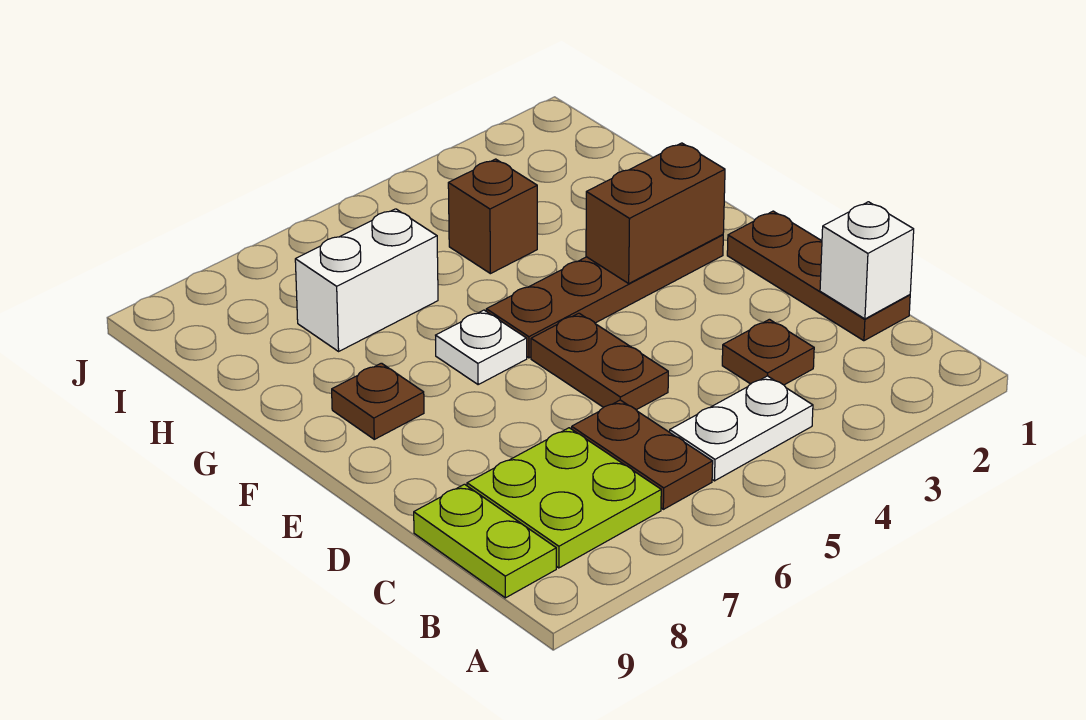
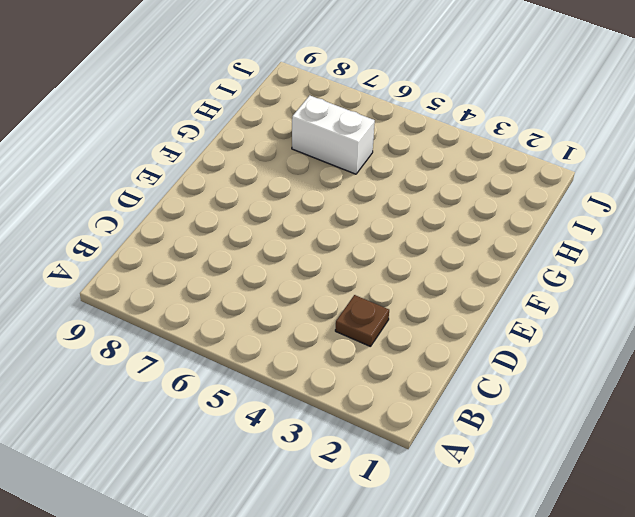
none -> white plate B4:B5 level 1
none -> brown plate B6:C6 level 1
none -> lime plate B7:C8 level 1

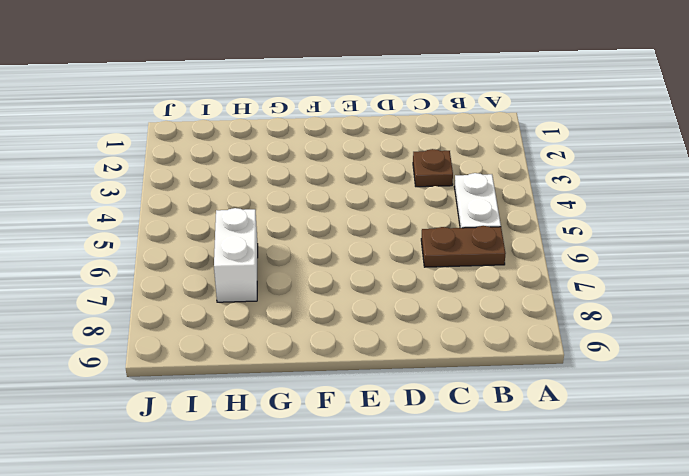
none -> lime plate B7:C8 level 1
none -> lime plate B9:C9 level 1
none -> brown plate C1:E1 level 1

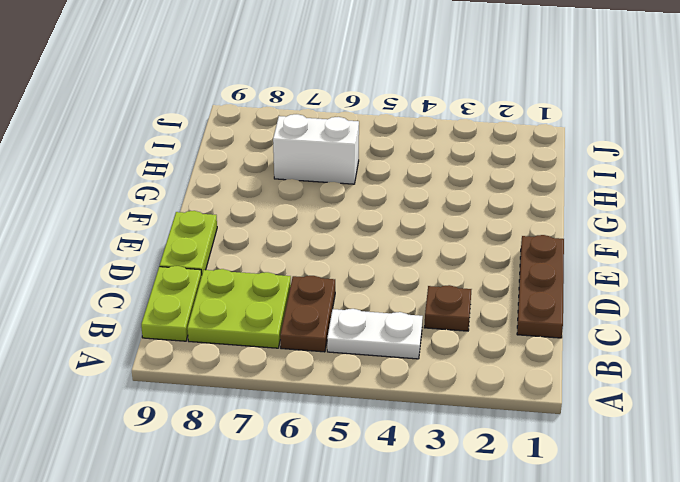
lime plate D9:E9 level 1 -> none
none -> brown plate D5:E5 level 1
none -> brown plate F2:F5 level 1
none -> white plate F6 level 1

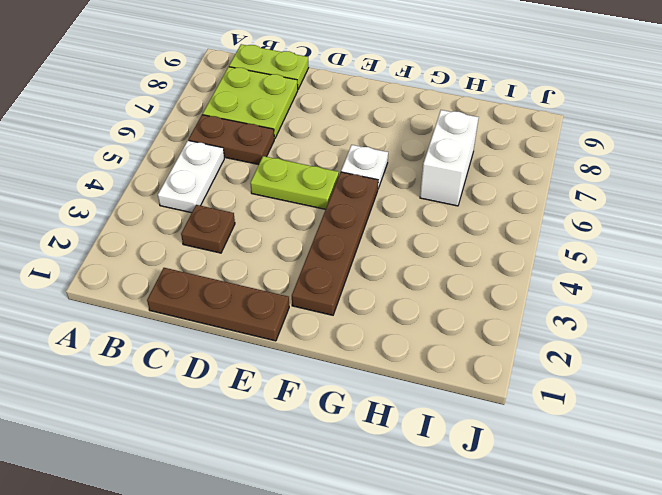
lime plate D5:E5 level 1 -> brown plate D5:E5 level 1
none -> brown plate F8 level 1
none -> brown brick H4 level 1
none -> white brick C1 level 2

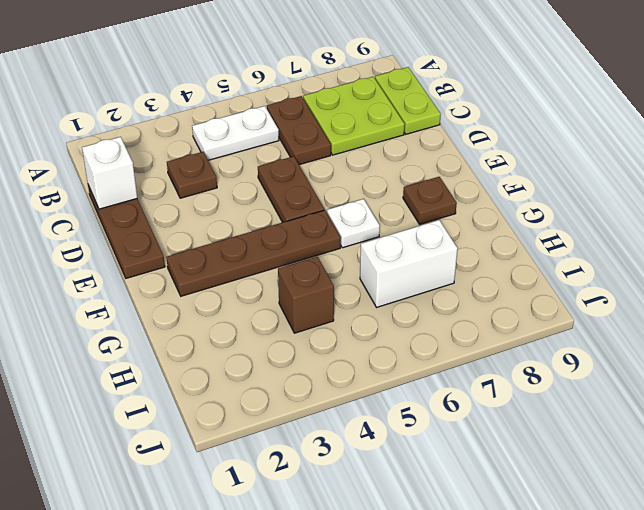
none -> brown brick F2:F3 level 2

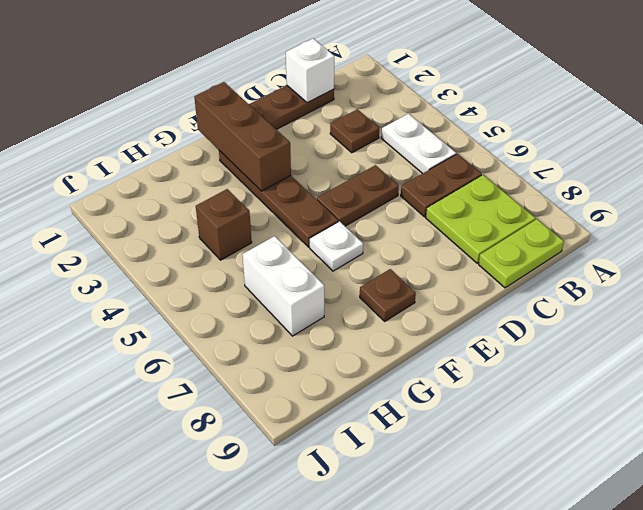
brown brick F1:F3 level 2 -> brown brick F2:F3 level 2

